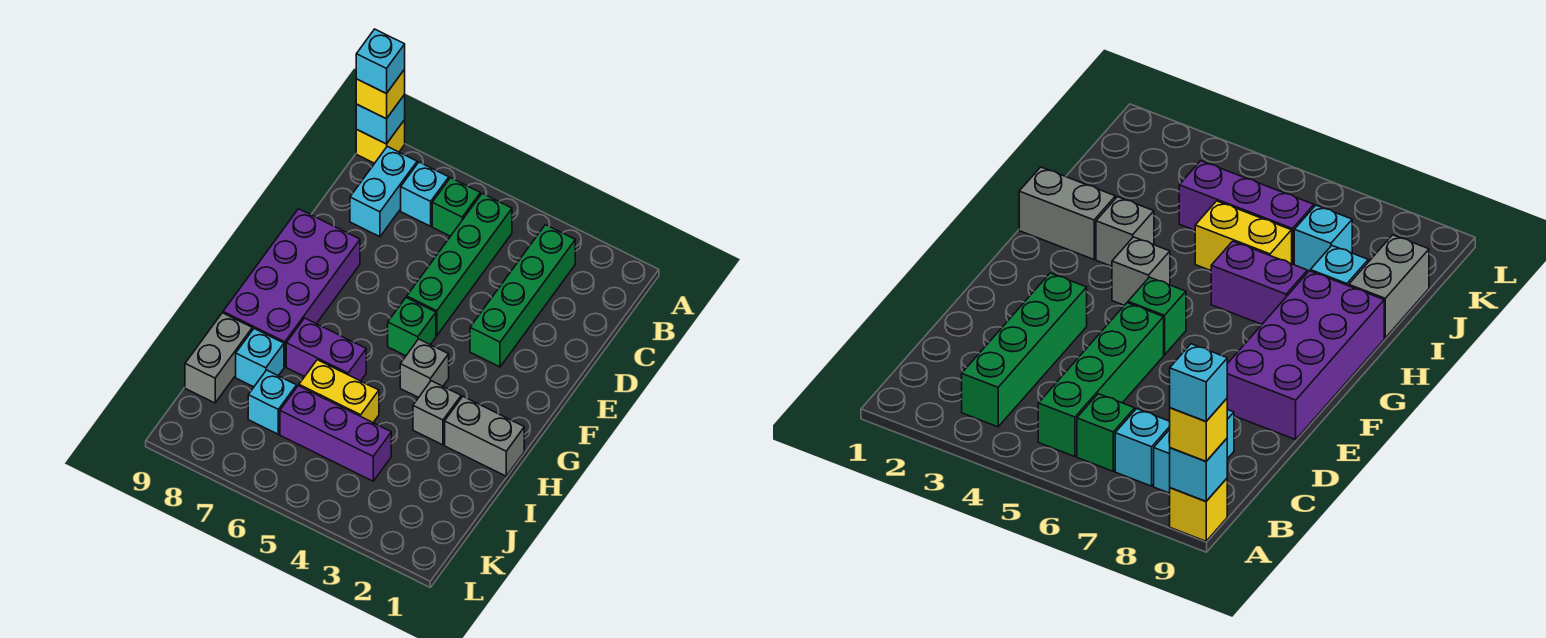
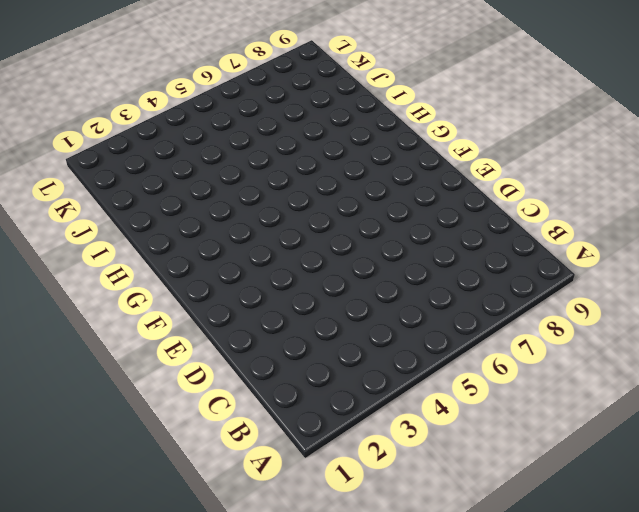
none -> yellow brick A9 level 1
none -> green brick B3:E3 level 1
none -> green brick B5:E5 level 1

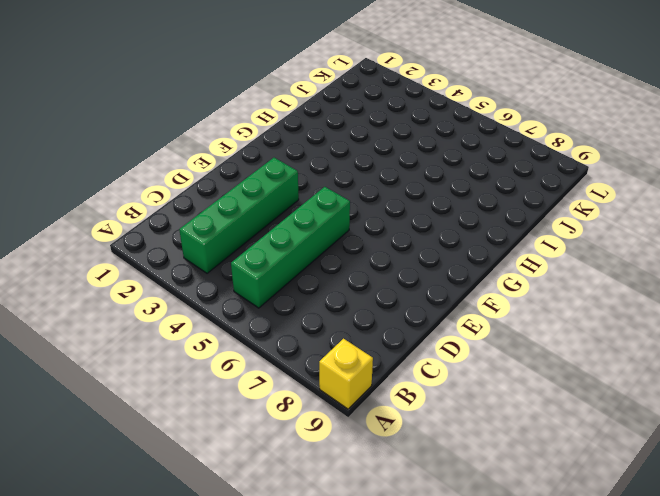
none -> green brick B6 level 1
none -> cyan brick B7 level 1
none -> cyan brick B8:C8 level 1

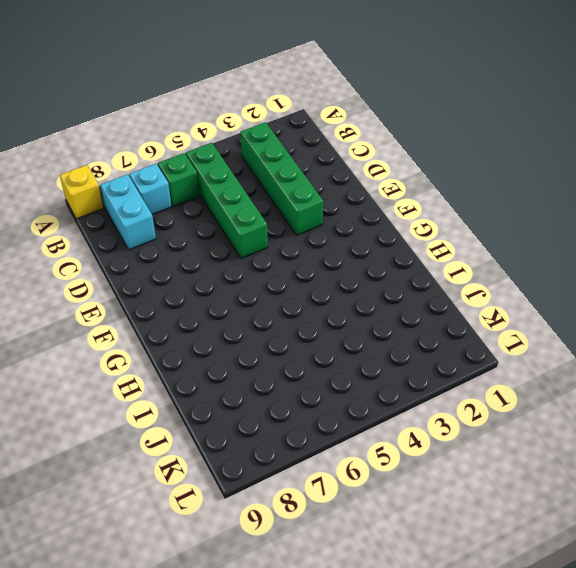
none -> purple brick E8:H9 level 1
none -> green brick F5 level 1
none -> grey brick G4 level 1

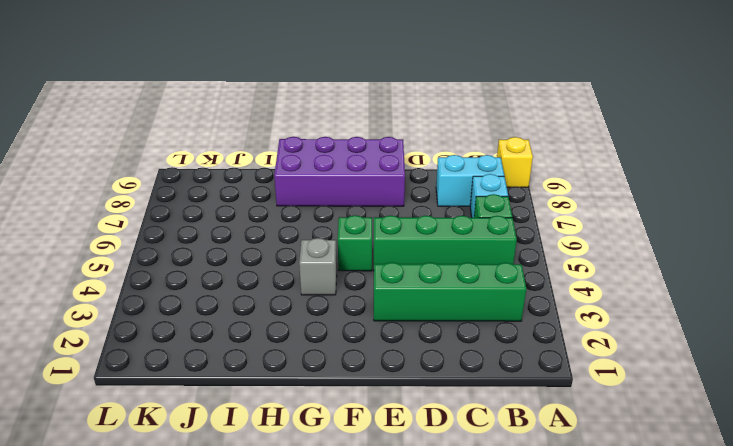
none -> grey brick H1:H2 level 1
none -> grey brick H3 level 1
none -> purple brick H6:H7 level 1

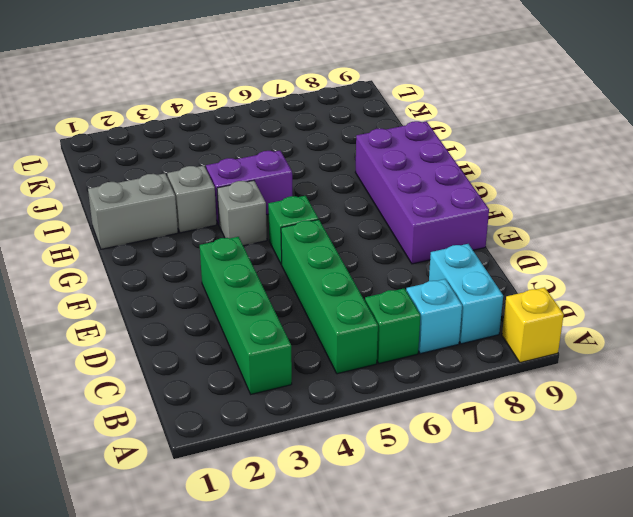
purple brick H4:H5 level 1 -> purple brick H6:H7 level 1
none -> yellow brick I5:I6 level 1
none -> cyan brick I8 level 1
none -> grey brick I9:J9 level 1

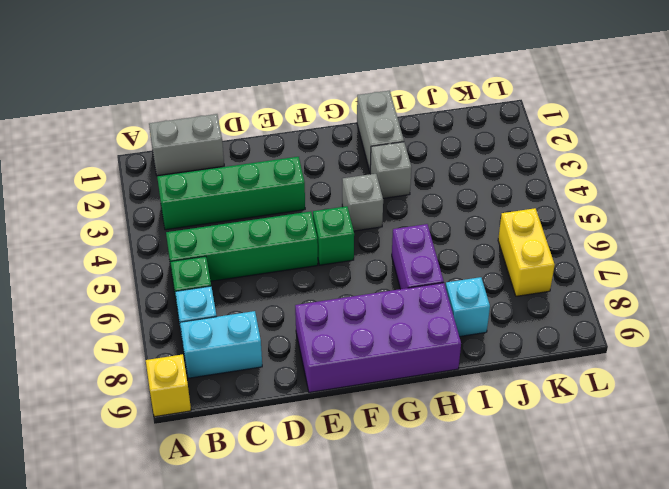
grey brick B1:C1 level 1 -> grey brick I9:J9 level 1
yellow brick K6:K7 level 1 -> yellow brick I5:I6 level 1
none -> purple brick J4:J6 level 1
none -> cyan brick J7 level 1
none -> cyan brick A9 level 2

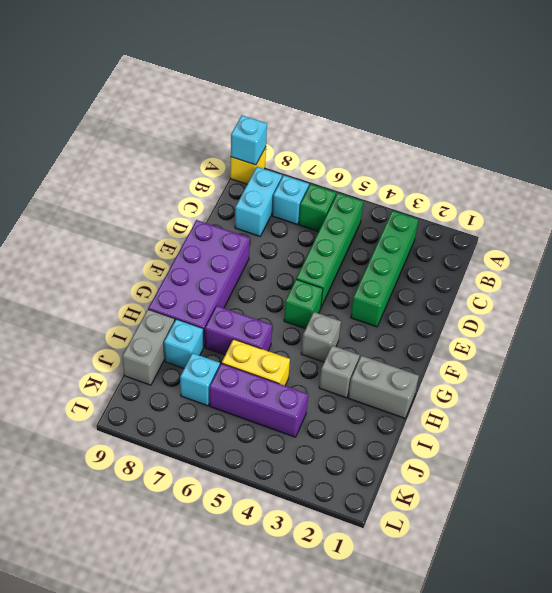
none -> yellow brick A9 level 3
none -> cyan brick A9 level 4

